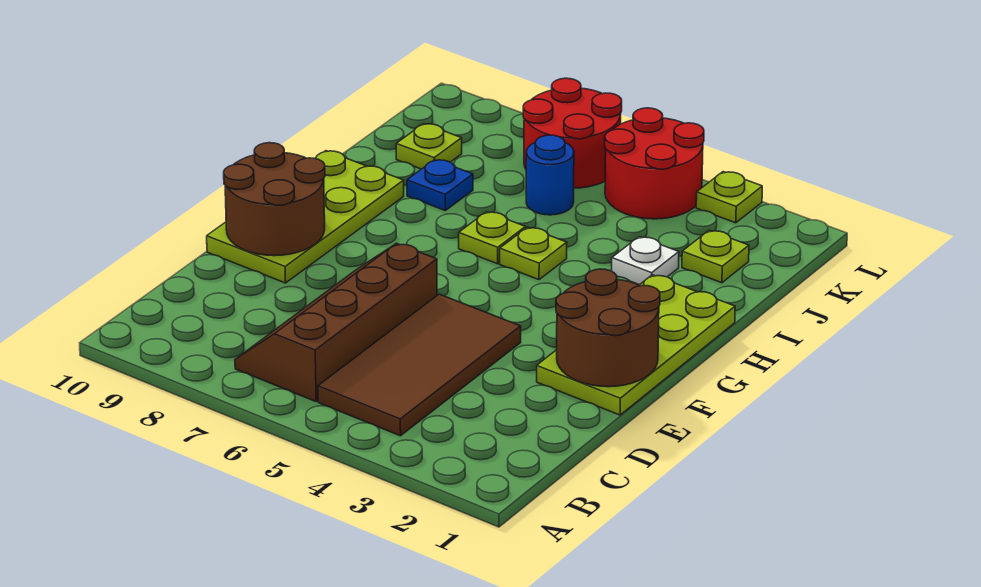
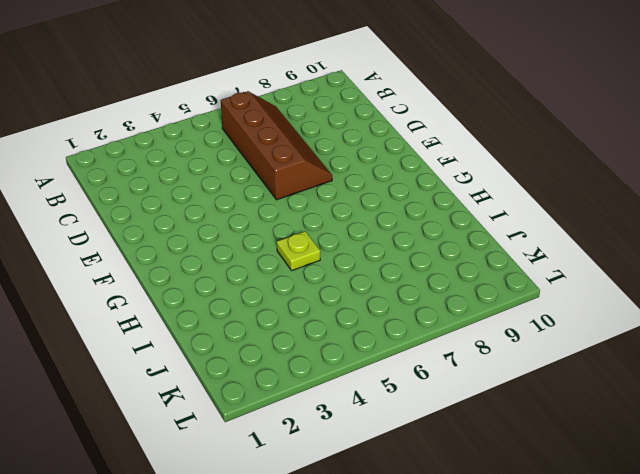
none -> brown tile B4:E5 level 1
none -> lime plate E1:H2 level 1
none -> lime plate E9:H10 level 1

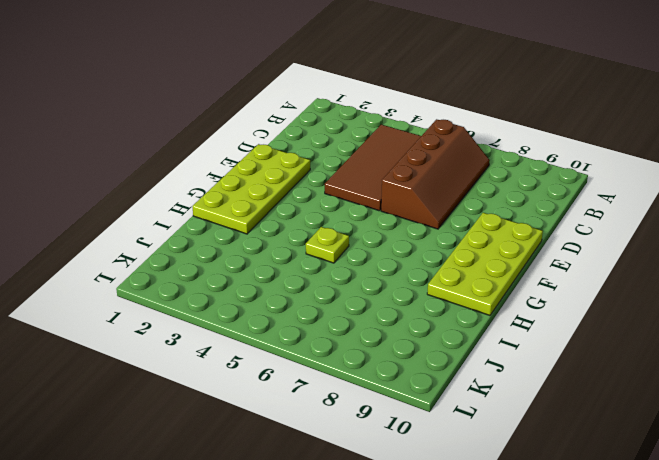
none -> lime plate H6 level 1
none -> white plate I3 level 1
none -> blue plate I8 level 1

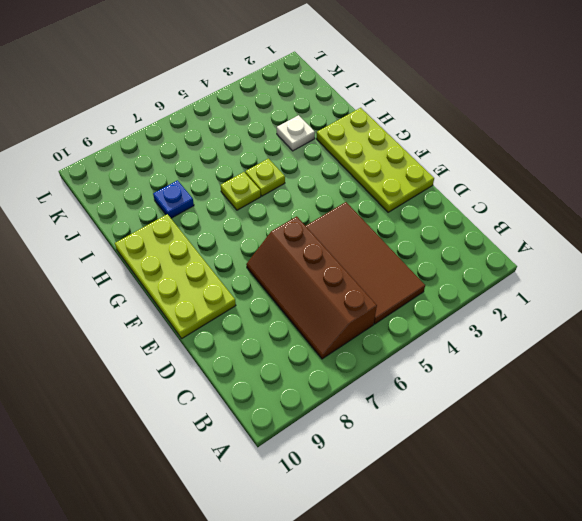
none -> lime plate J2 level 1
none -> blue round brick J6 level 1
none -> lime plate J9 level 1

